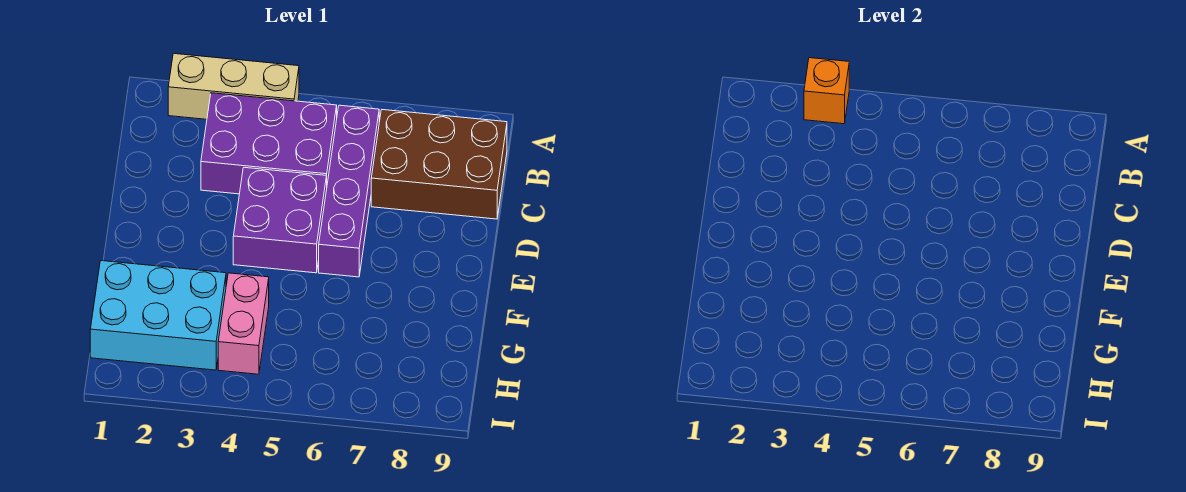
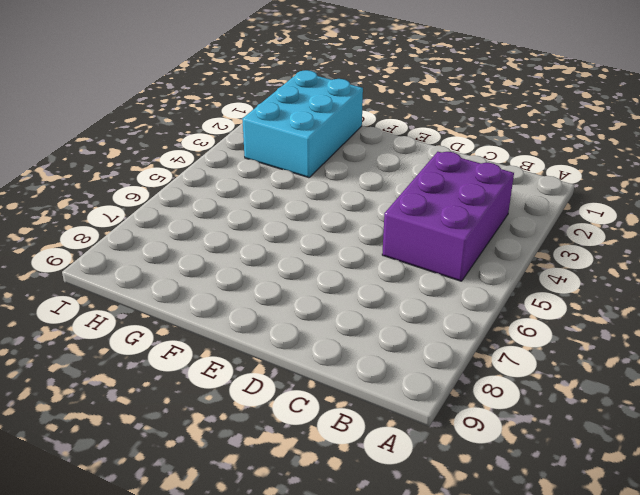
none -> tan brick A2:A4 level 1
none -> purple brick B6:E6 level 1

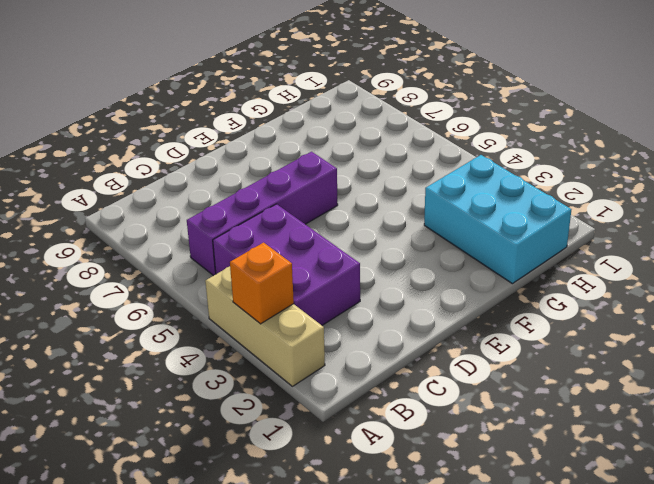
none -> brown brick B7:C9 level 1
none -> purple brick D4:E5 level 1

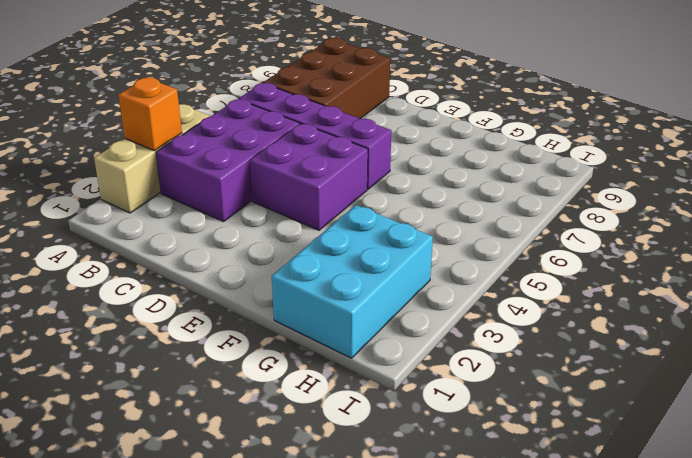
none -> pink brick G4:H4 level 1

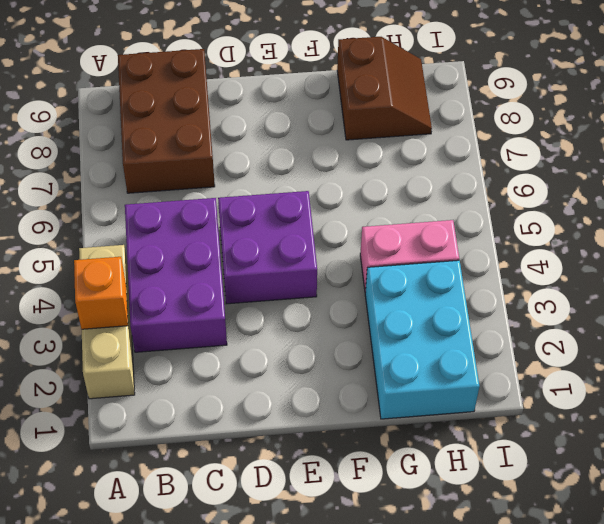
brown slope G8:H9 level 1 top G -> none
none -> purple brick B6:E6 level 1

